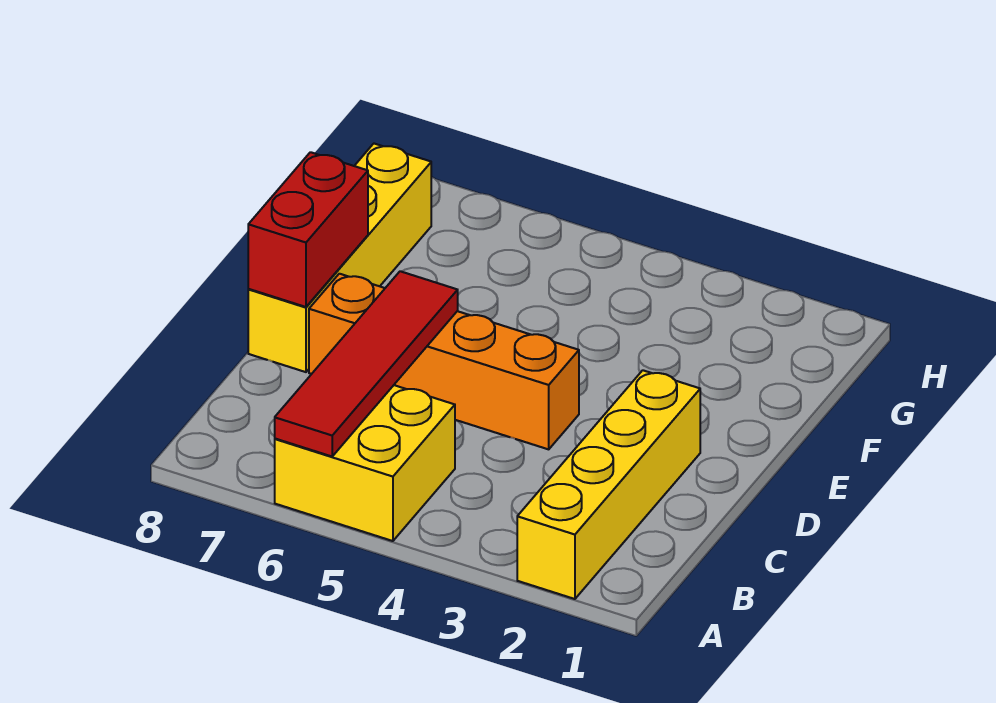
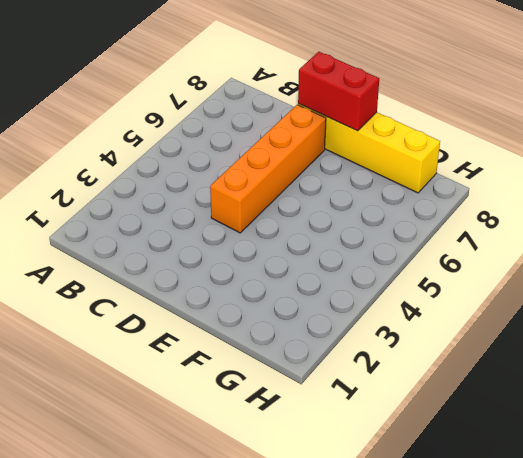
none -> yellow brick A2:D2 level 1
none -> yellow brick A5:B6 level 1

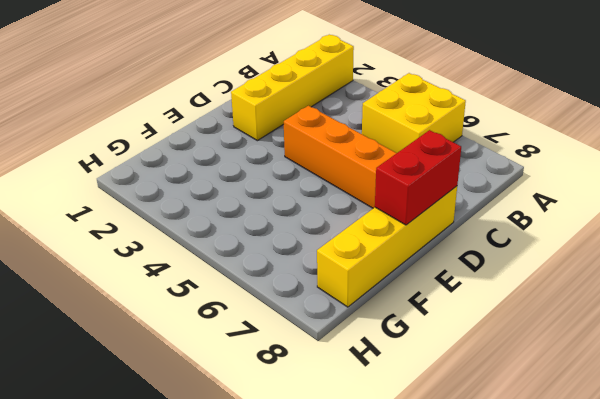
none -> red tile A6:D6 level 2

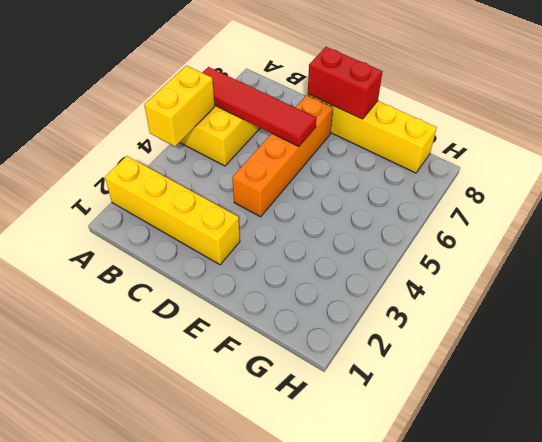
yellow brick A4:A5 level 2 -> none

